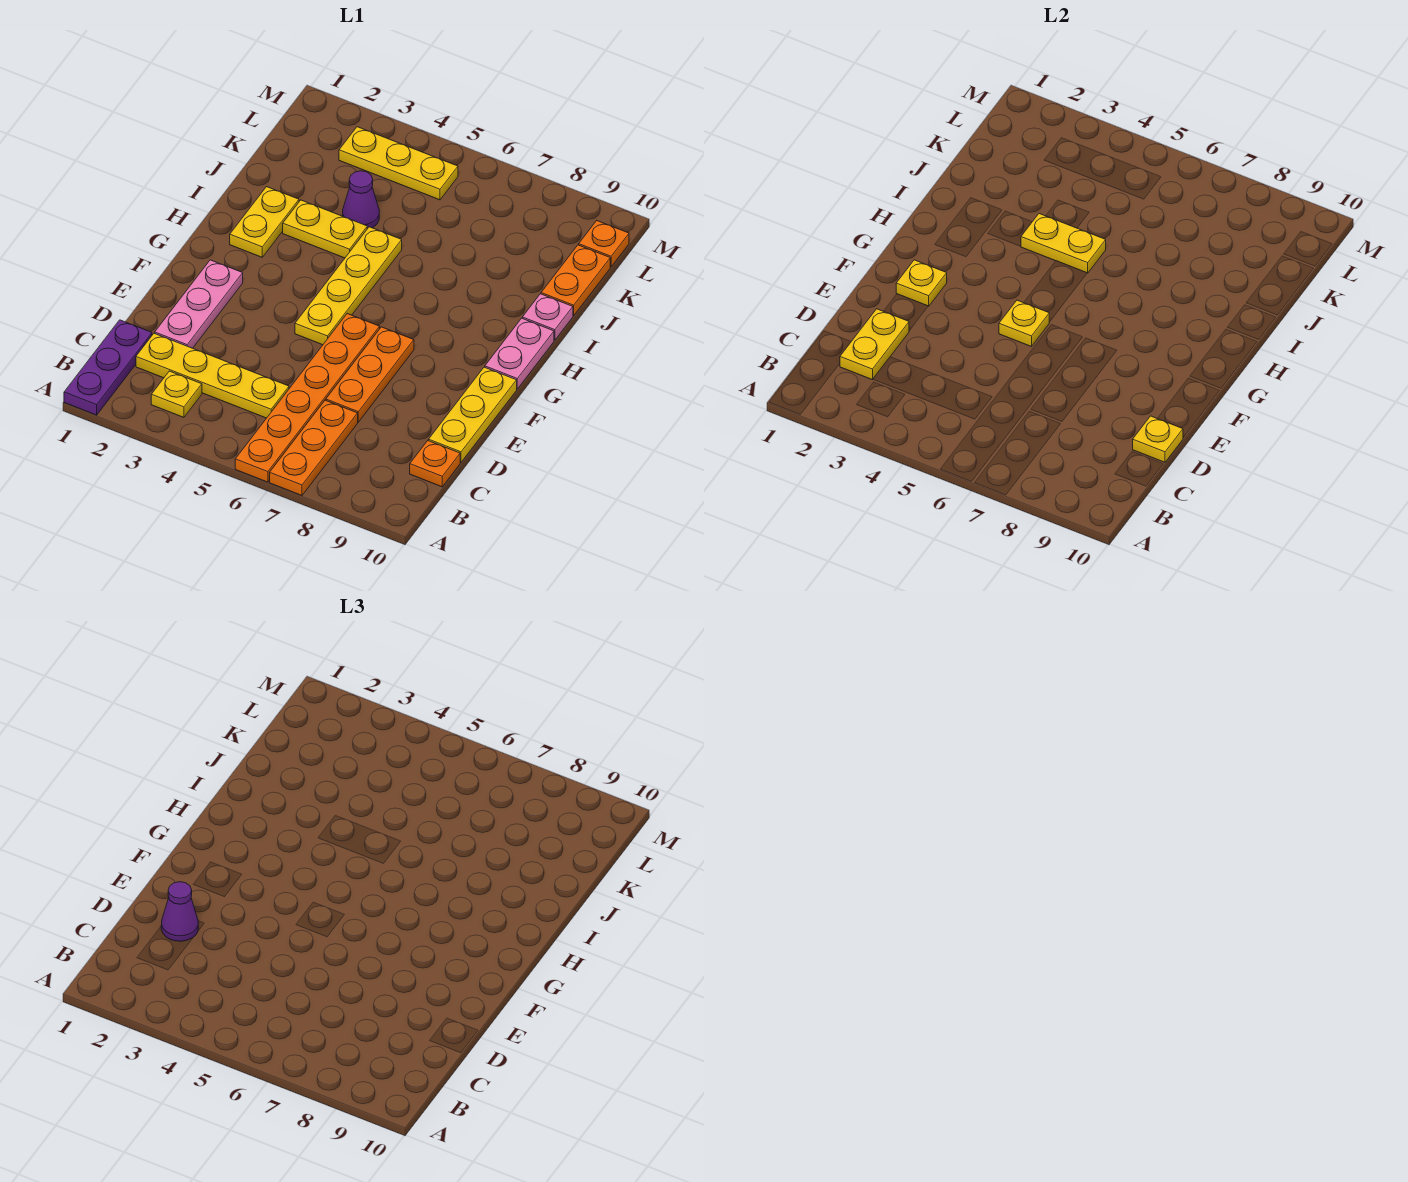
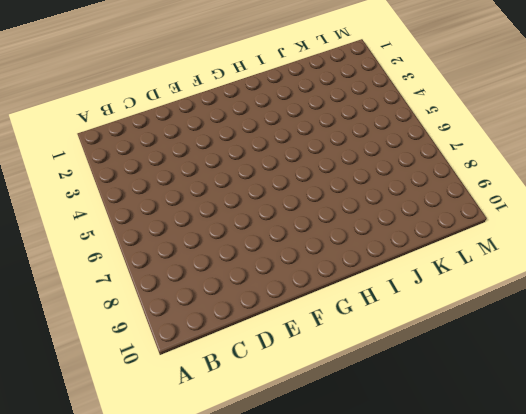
none -> purple plate A1:C1 level 1
none -> orange plate A6:F6 level 1
none -> orange plate A7:C7 level 1

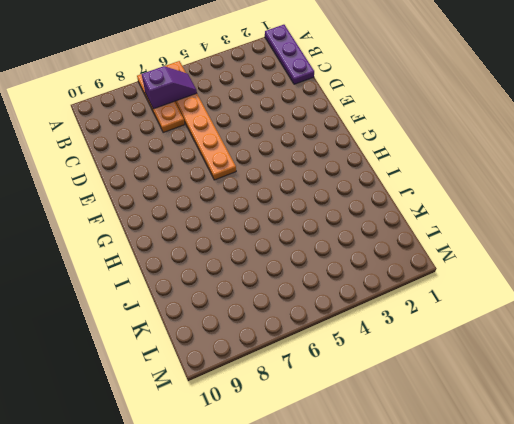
purple slope B6:B7 level 2 top 7 -> none
none -> yellow plate B3 level 1
none -> yellow plate C2:C5 level 1
none -> orange plate C10 level 1

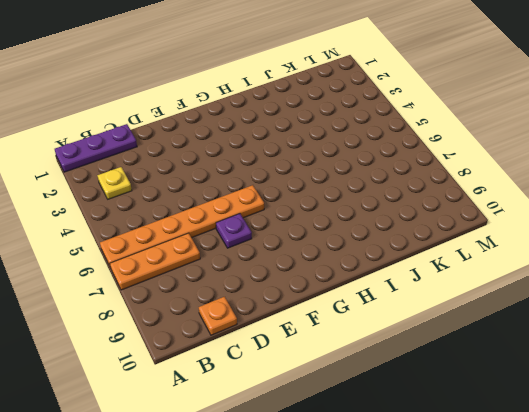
purple plate E7 level 1 -> orange plate D7:F7 level 1
none -> yellow plate C2:C5 level 1
none -> pink plate D2:F2 level 1
none -> yellow plate D10:F10 level 1

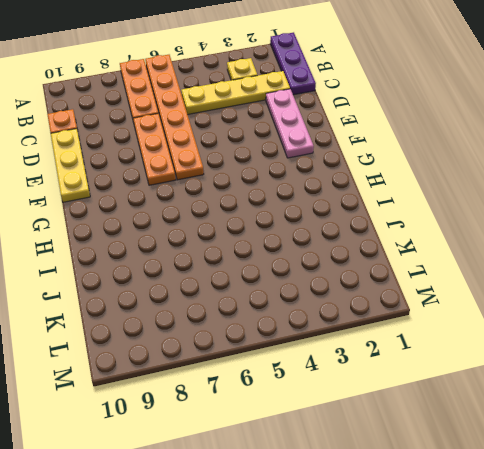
none -> yellow plate F5:I5 level 1
none -> pink plate G10:H10 level 1
none -> yellow plate H2:I2 level 1

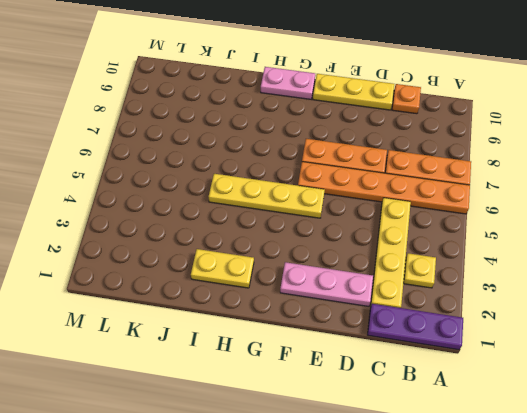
none -> yellow plate I3:I4 level 1
none -> pink plate I10 level 1
none -> purple cone J4 level 1

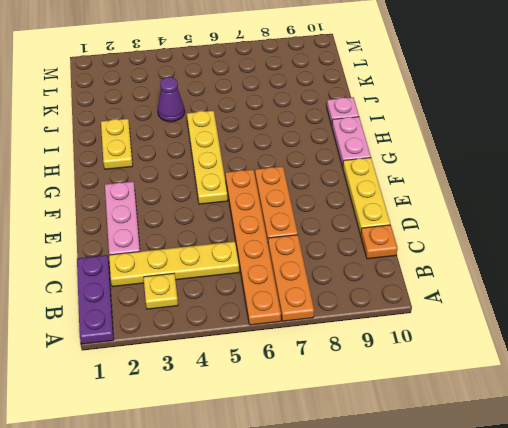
none -> yellow plate I3:I4 level 1
none -> orange plate J10:K10 level 1
none -> yellow plate L3:L5 level 1

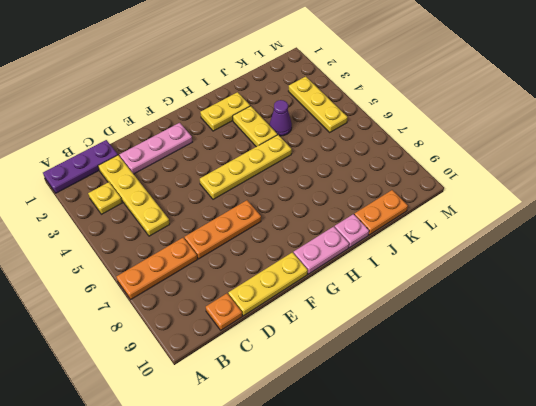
none -> orange plate A6:F6 level 1
none -> orange plate L10 level 1
none -> yellow plate C2:D2 level 2

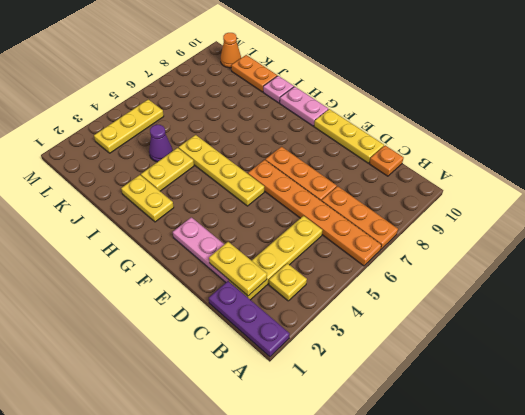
orange cone L10 level 1 -> orange plate L10 level 1
none -> yellow plate D10 level 2
none -> yellow plate F2 level 2
none -> yellow plate F5 level 2

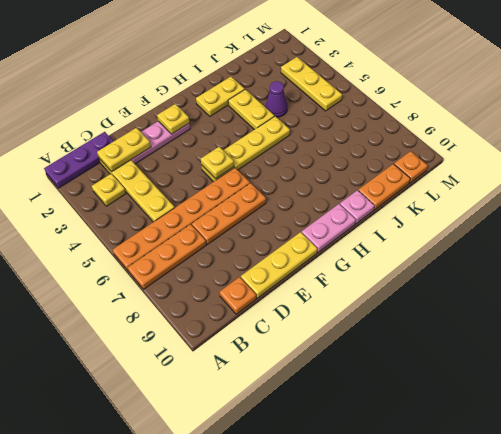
none -> yellow plate D10 level 2
none -> yellow plate I4:I5 level 2
none -> purple cone D2 level 3

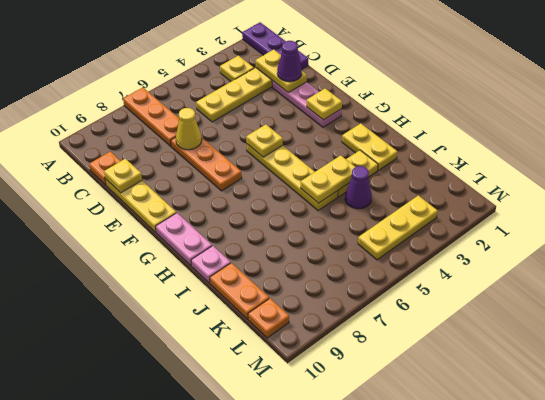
yellow cone D7 level 2 -> none
none -> orange plate A6:F6 level 1

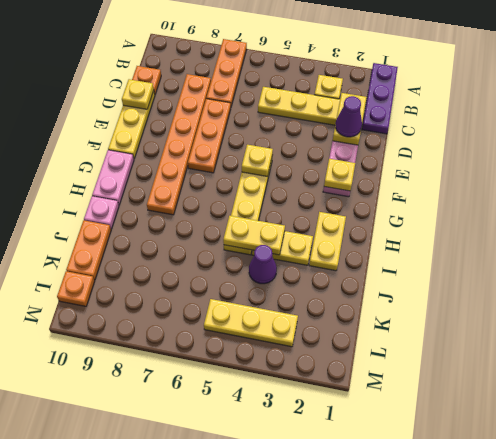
orange plate C8:H8 level 1 -> orange plate A6:F6 level 1

